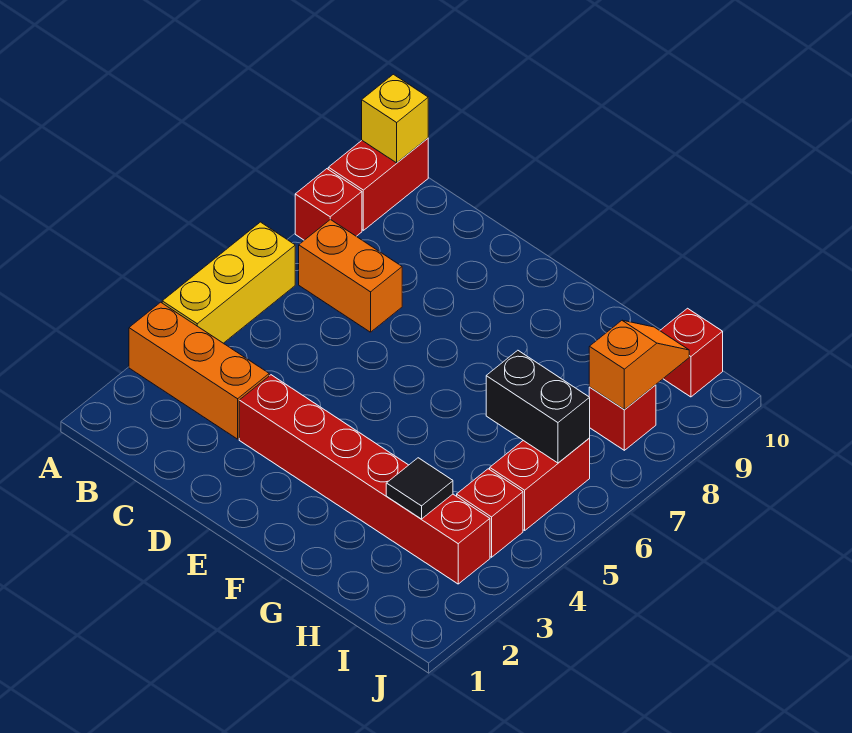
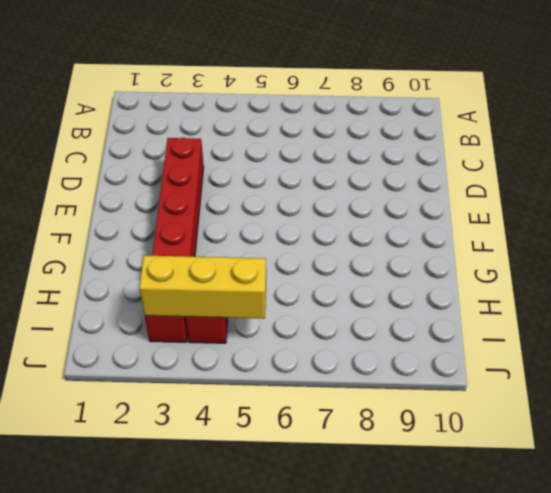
yellow brick I3:I5 level 2 -> yellow brick A4:A6 level 1
none -> orange brick A3:C3 level 1
none -> red brick A8 level 1
none -> red brick A9:A10 level 1

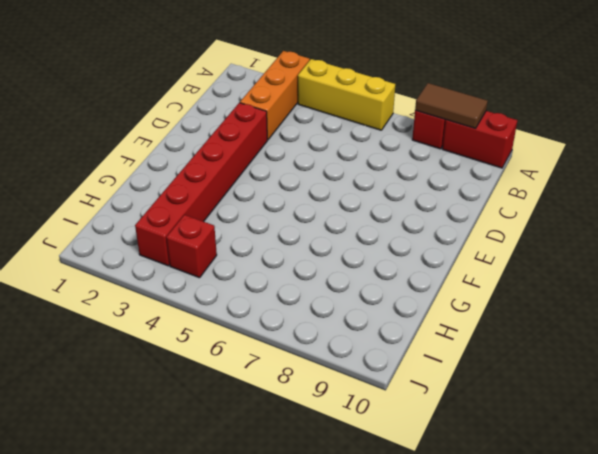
brown tile A8:A9 level 2 -> none
none -> orange brick B7:C7 level 1
none -> red brick I5:I6 level 1
none -> red brick I8 level 1

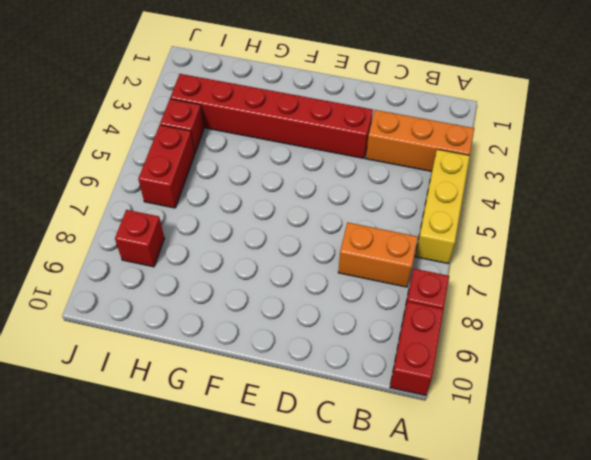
none -> red brick I10 level 1
none -> yellow brick A10 level 2
none -> black tile H3 level 2

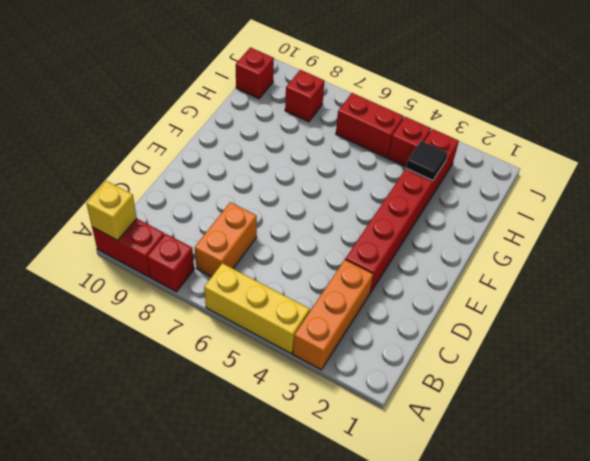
none -> black brick H6:I6 level 2
none -> orange slope I8:I9 level 2 top 8

